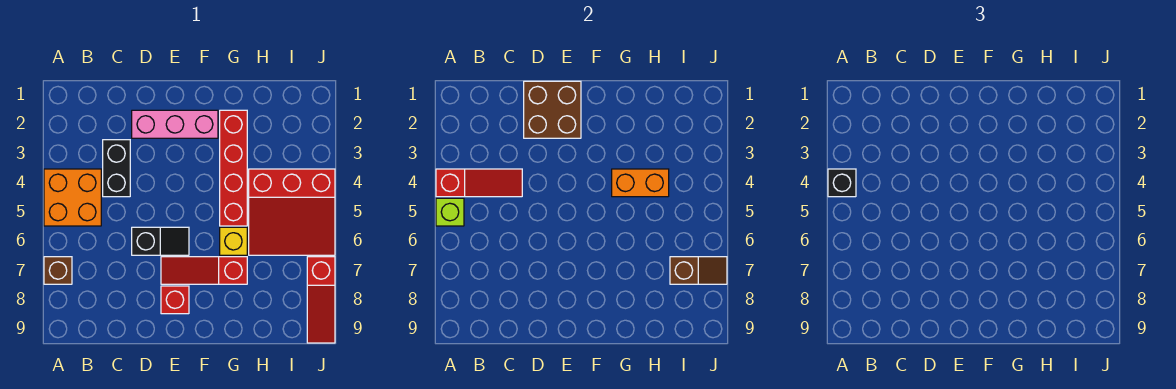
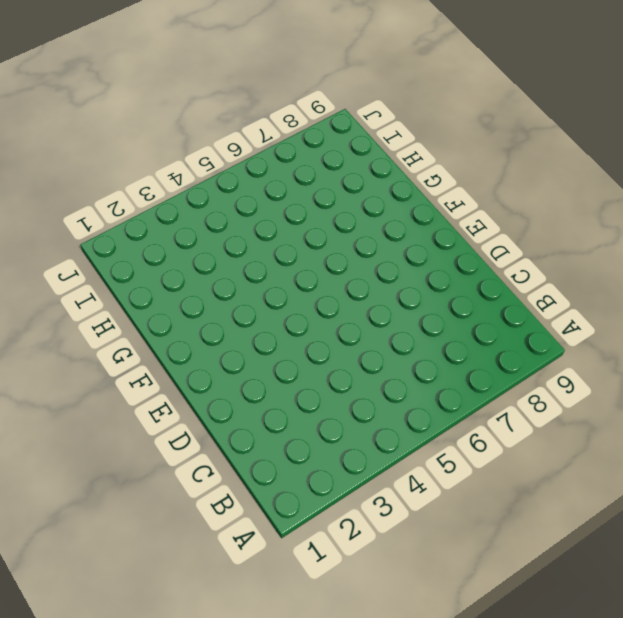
none -> orange brick A4:B5 level 1
none -> brown brick A7 level 1
none -> black brick C3:C4 level 1

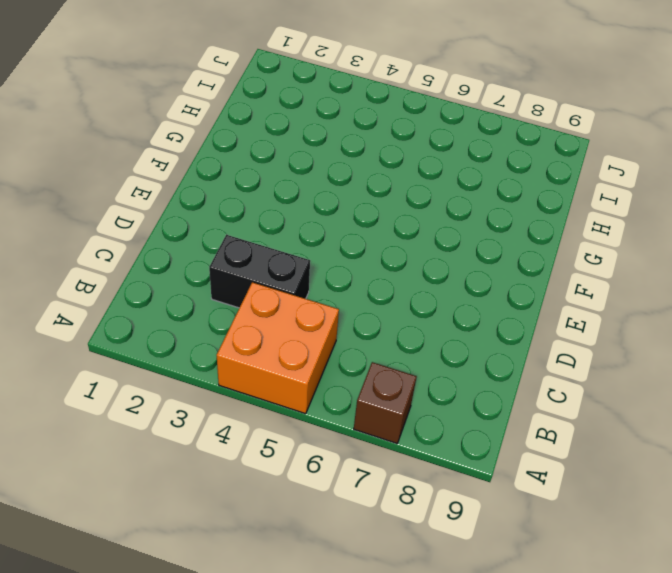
none -> pink brick D2:F2 level 1
none -> black slope D6:E6 level 1 top D
none -> red slope E7:G7 level 1 top G

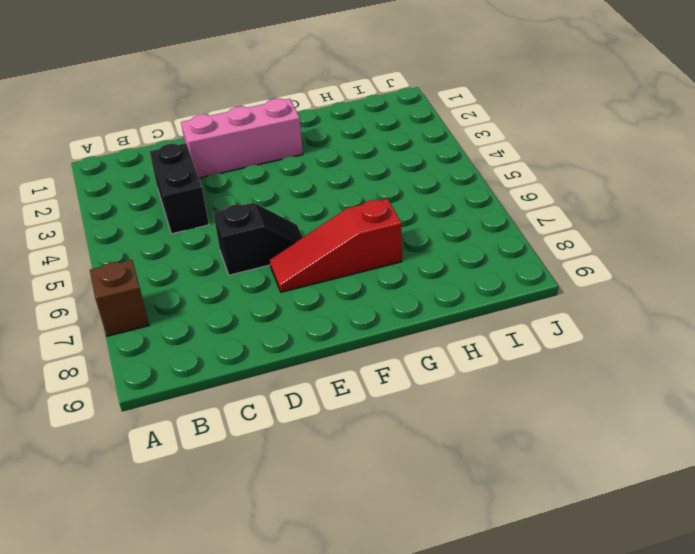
none -> orange brick A4:B5 level 1
none -> red brick E8 level 1
none -> red brick G2:G5 level 1

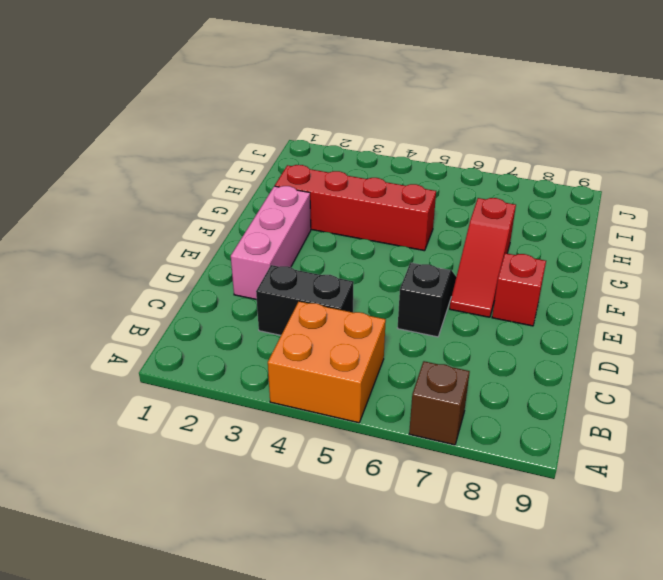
none -> yellow brick G6 level 1
none -> red slope H4:J6 level 1 top 4
none -> red slope J7:J9 level 1 top 7

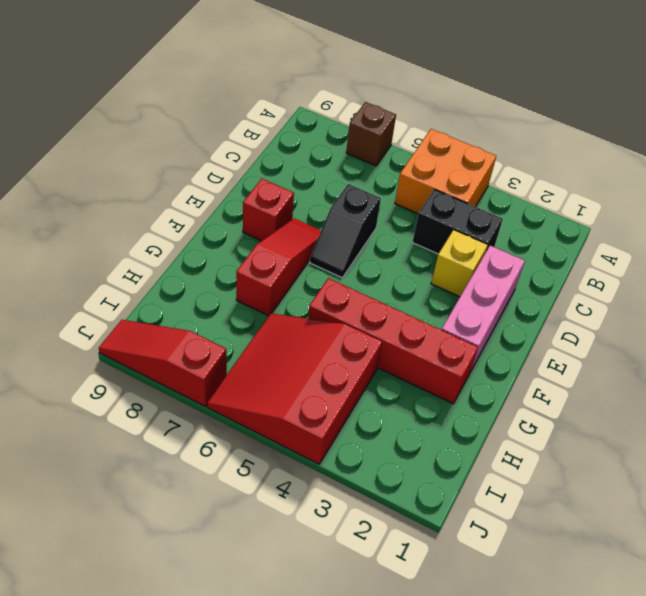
yellow brick D3 level 1 -> yellow brick G6 level 1
none -> red slope A4:C4 level 2 top A
none -> lime brick A5 level 2
none -> brown brick D1:E2 level 2

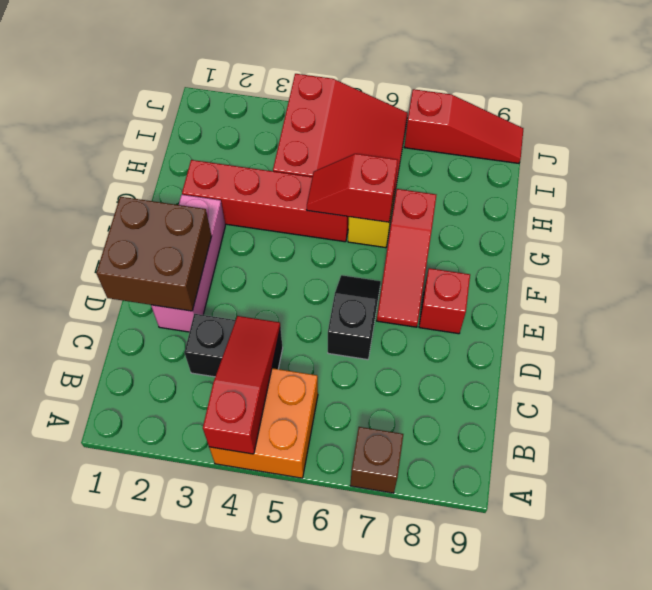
red slope G5:G6 level 2 top 6 -> none
none -> lime brick A5 level 2
none -> orange brick G4:H4 level 2
none -> brown slope I7:J7 level 2 top I

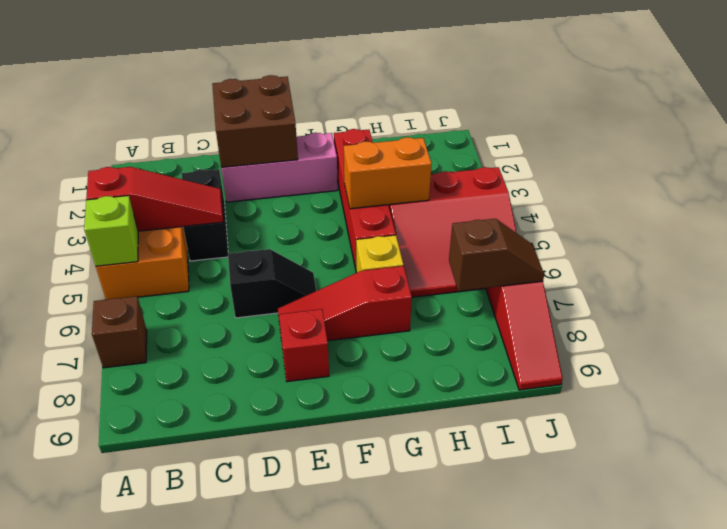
none -> black brick A4 level 3

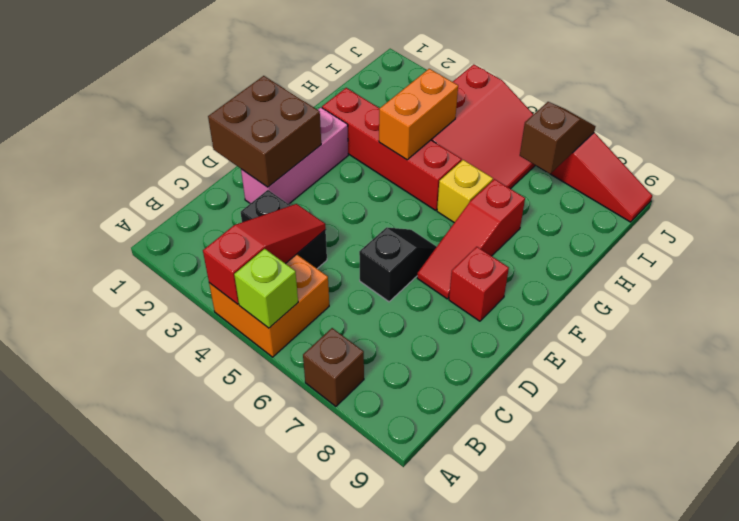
none -> black brick A4 level 3

